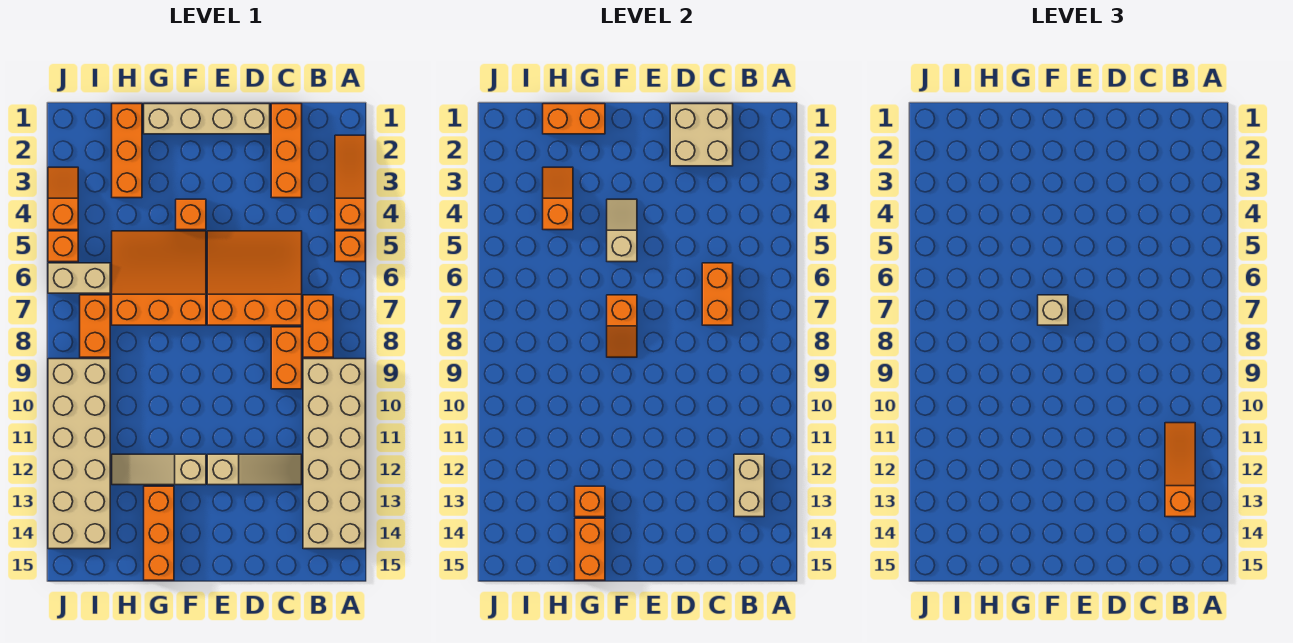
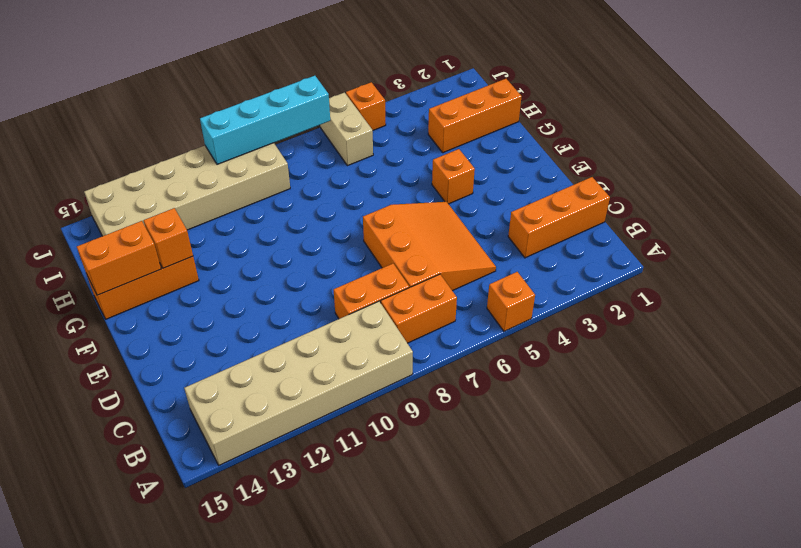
cyan brick J7:J10 level 2 -> none
none -> orange slope A2:A4 level 1 top 4
none -> tan slope C12:E12 level 1 top E
none -> tan brick D1:G1 level 1
none -> orange slope F5:H7 level 1 top 7

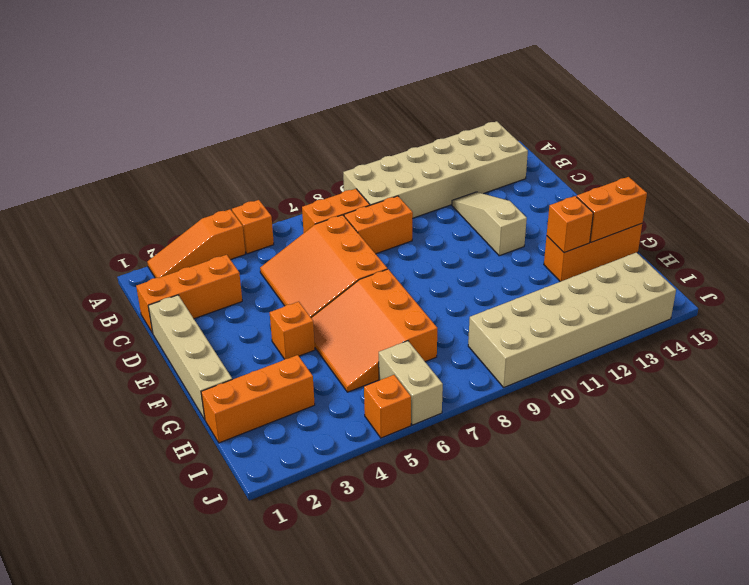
none -> tan slope F12:H12 level 1 top F
none -> orange brick I7:I8 level 1
none -> orange slope J3:J4 level 1 top 4
none -> tan brick B12:B13 level 2

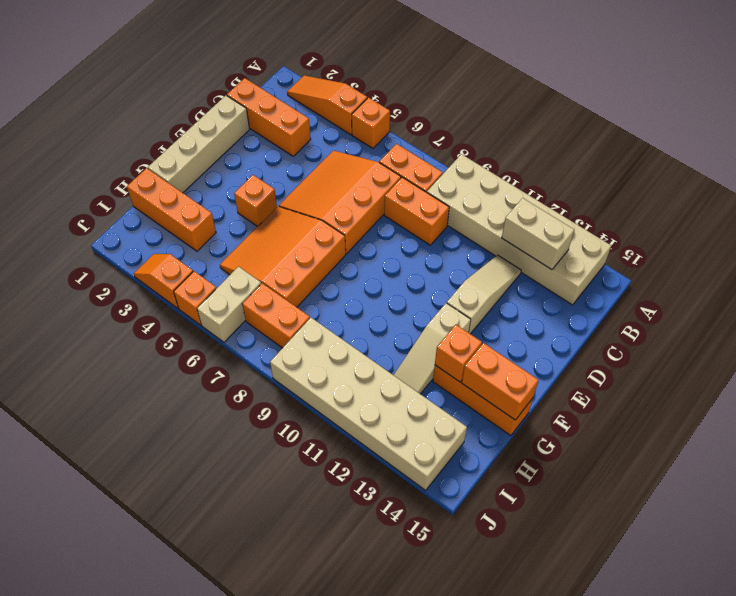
none -> tan brick C1:D2 level 2
none -> orange brick C6:C7 level 2
none -> tan slope F4:F5 level 2 top 5
none -> orange slope F7:F8 level 2 top 7

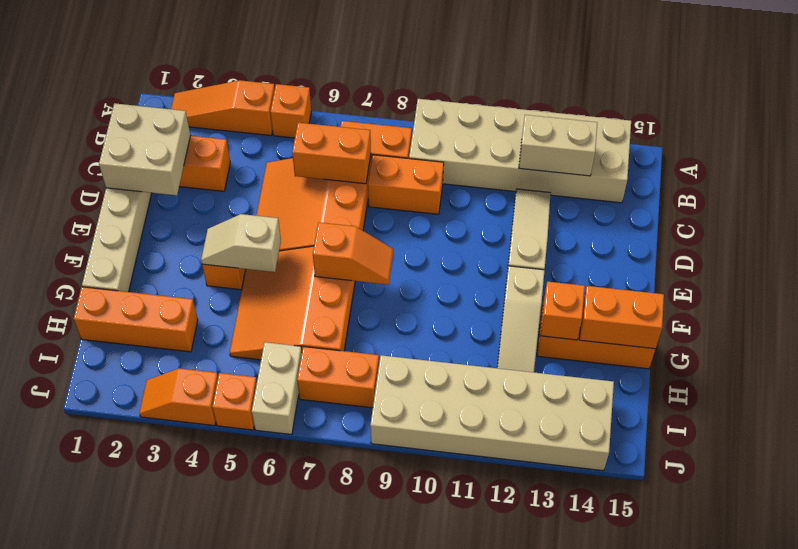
none -> orange brick G1:H1 level 2
none -> orange slope H3:H4 level 2 top 4
none -> orange slope B11:B13 level 3 top 13
none -> tan brick F7 level 3

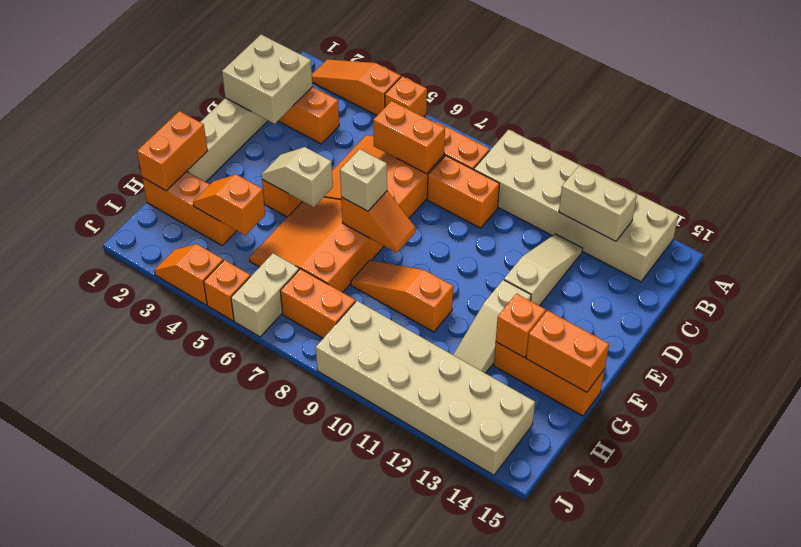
orange slope G8:G10 level 1 top 10 -> orange slope B11:B13 level 3 top 13

